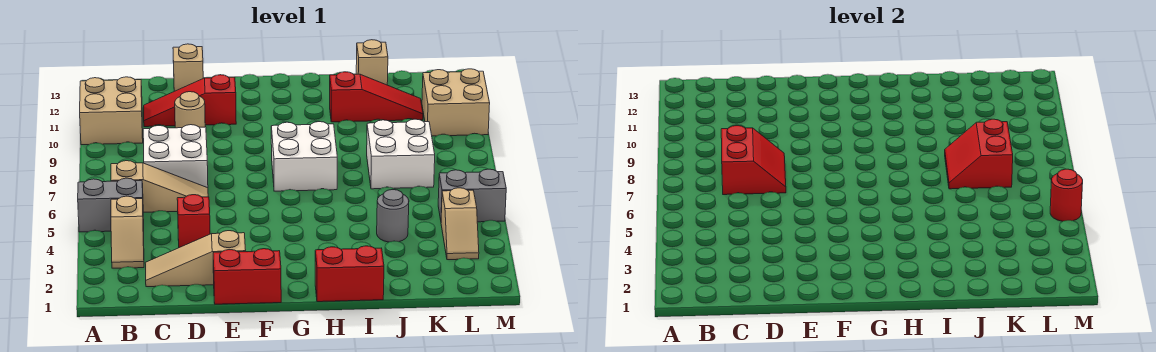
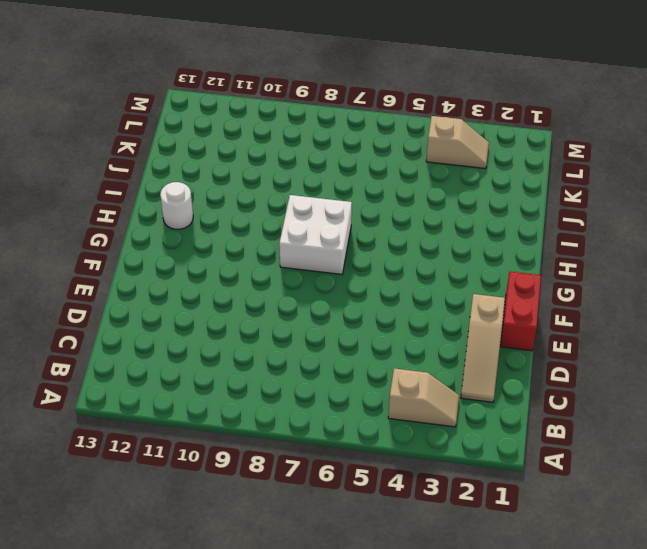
white round brick H12 level 1 -> none
none -> grey brick A5:B5 level 1
none -> tan brick A10:B11 level 1
none -> tan slope B6:D6 level 1 top B

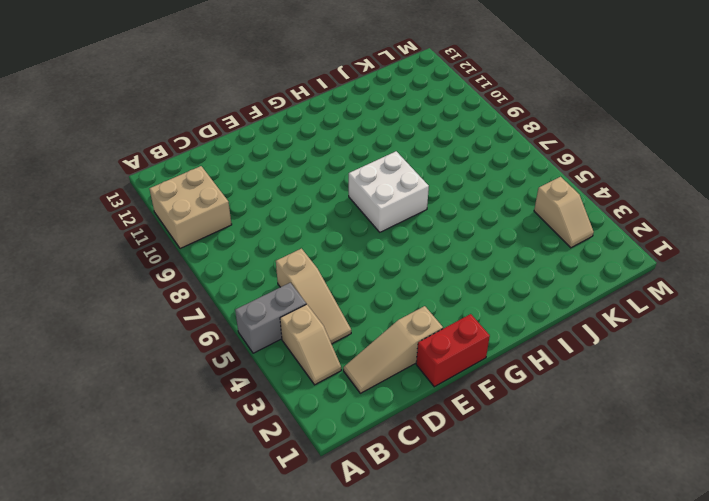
tan slope C4:C6 level 1 top 6 -> tan slope B6:D6 level 1 top B
none -> white brick C7:D8 level 1
none -> red slope C11:E11 level 1 top E
none -> red brick D4 level 1

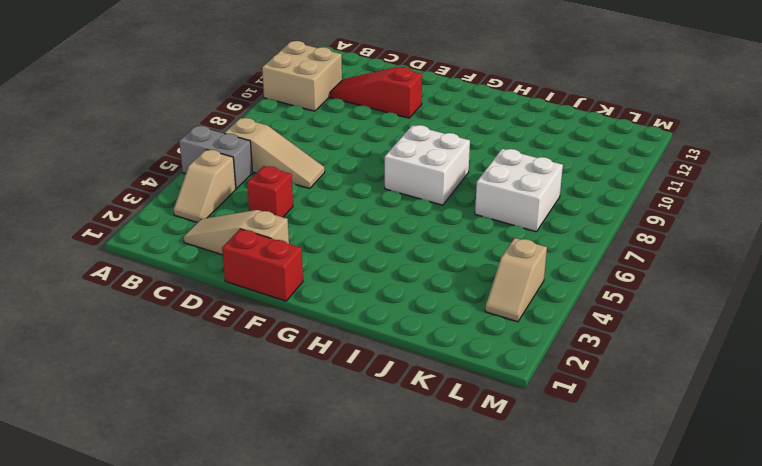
none -> white brick C7:D8 level 1
none -> tan round brick D10 level 1
none -> tan brick D13 level 1

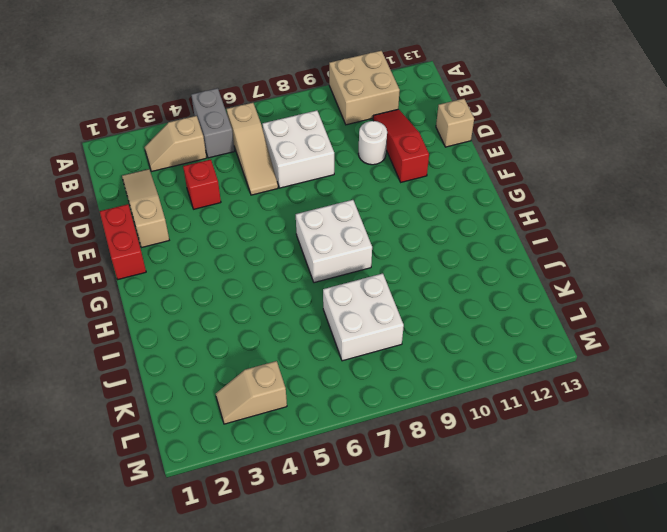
white round brick D10 level 1 -> tan round brick D10 level 1
none -> red brick H1:I1 level 1
none -> red slope I11:K11 level 1 top I
none -> grey round brick J4 level 1

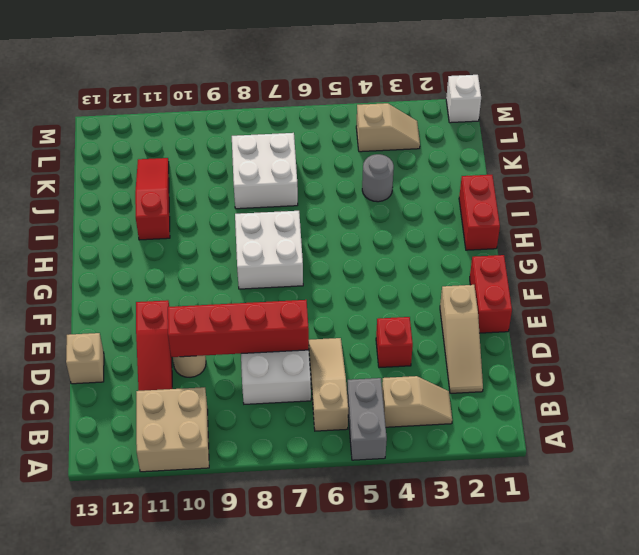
red brick D7:D10 level 2 -> red slope C7:D8 level 2 top C
white brick M1 level 1 -> none
none -> tan brick J13 level 1
none -> grey brick L5:M5 level 1
none -> tan brick L10:M11 level 1

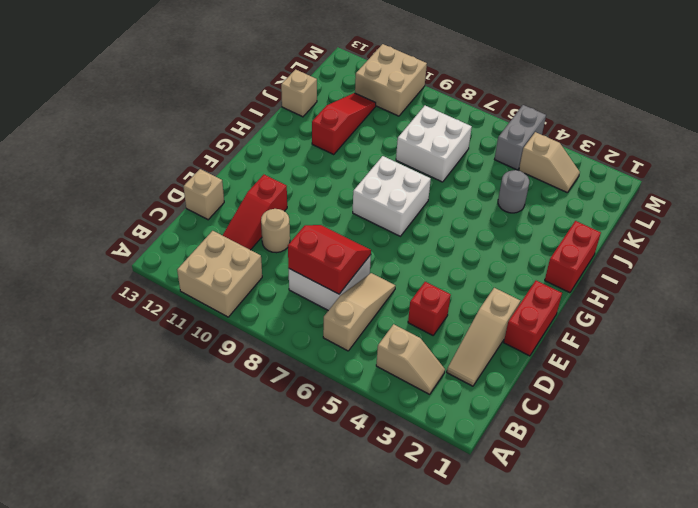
none -> grey brick A5:B5 level 1
none -> red slope J7:K8 level 2 top K
none -> red round brick M5 level 2

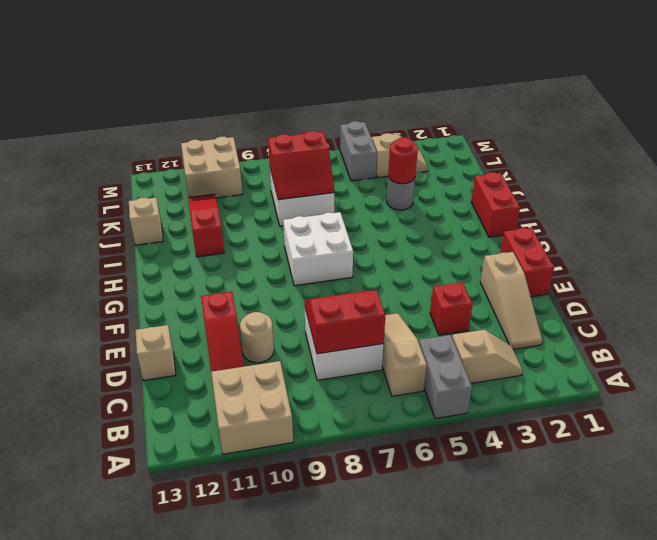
red round brick J4 level 2 -> red round brick M5 level 2

